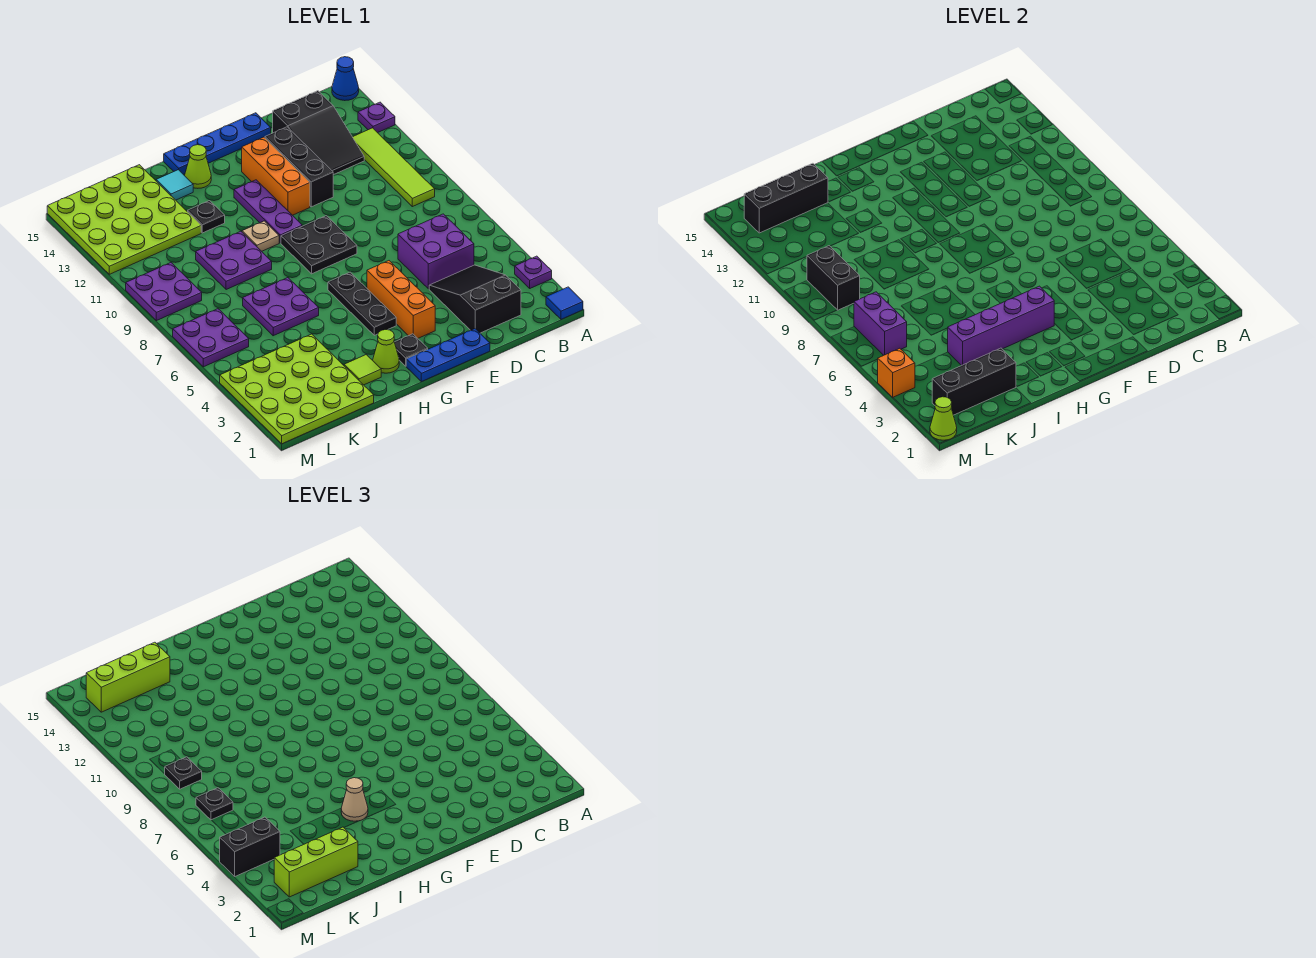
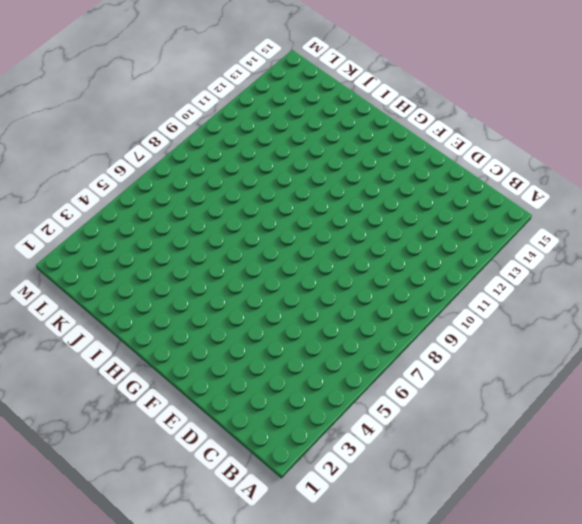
none -> blue tile A1 level 1
none -> purple plate A3 level 1
none -> purple plate A13 level 1
none -> blue cone A15 level 1

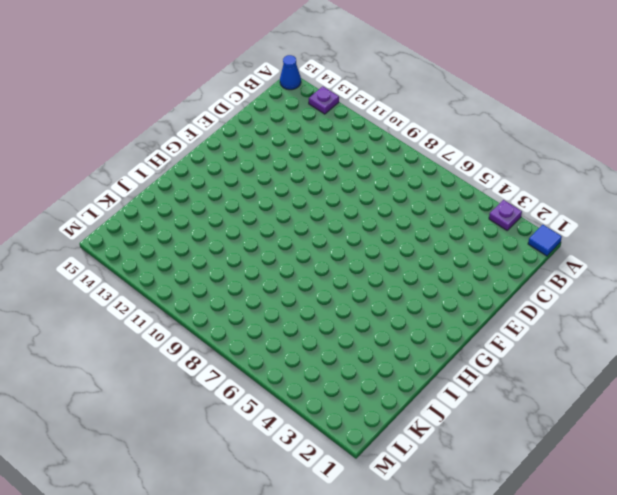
none -> lime tile B9:B12 level 1
none -> black slope C2:D4 level 1 top 2
none -> purple brick C5:D6 level 1
none -> black slope C12:D14 level 1 top 14

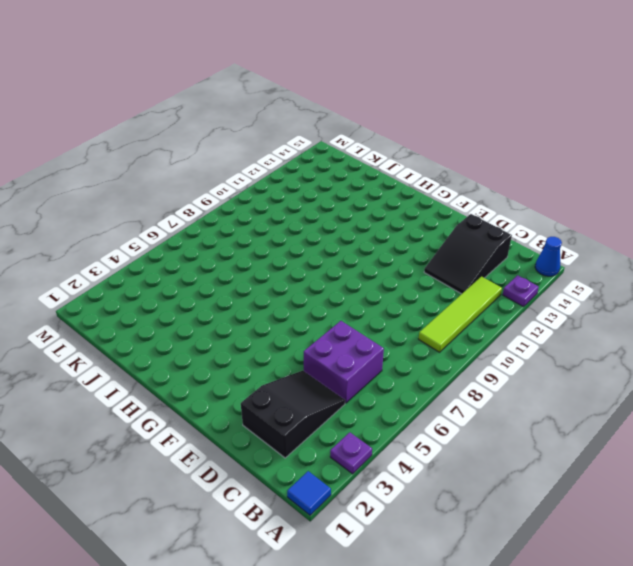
none -> blue plate E1:G1 level 1
none -> black brick E11:E13 level 1
none -> blue plate E15:H15 level 1
none -> orange brick F3:F5 level 1

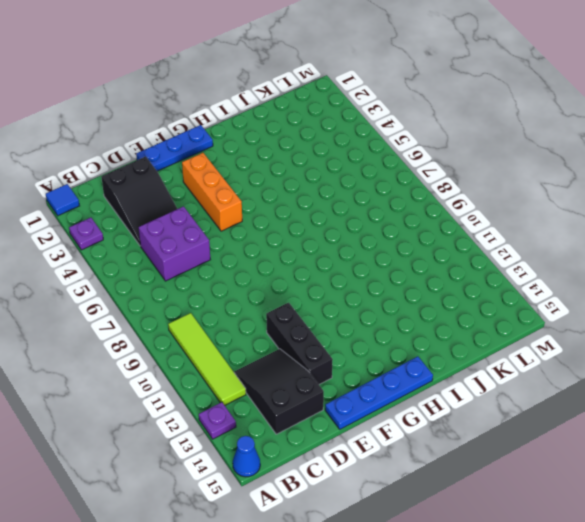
none -> black plate F8:G9 level 1
none -> orange brick F11:F13 level 1
none -> black plate G2 level 1
none -> black plate G4:G6 level 1

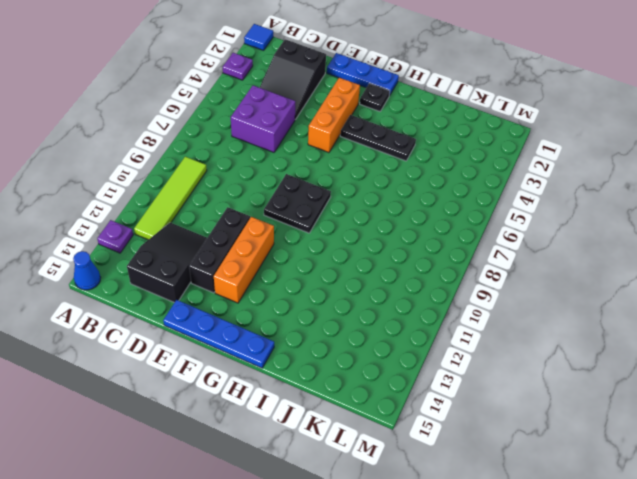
black plate G4:I4 level 1 -> black plate G4:G6 level 1
none -> purple plate G10:G12 level 1
none -> lime cone H2 level 1
none -> tan plate H10 level 1
none -> lime cone H14 level 1

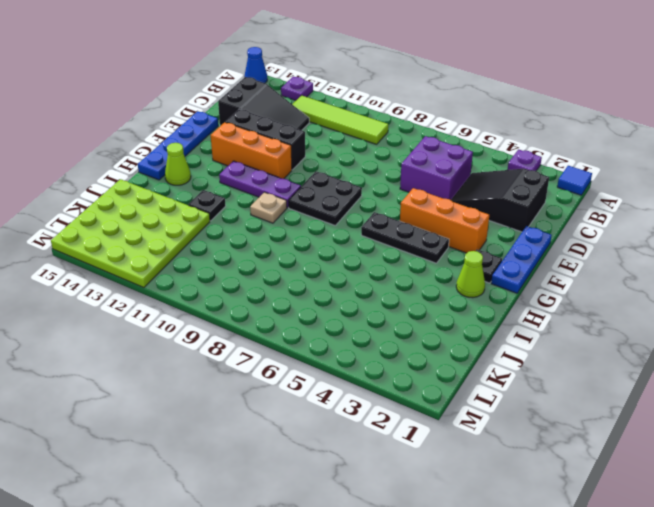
none -> lime tile I2 level 1
none -> purple plate I6:J7 level 1
none -> purple plate I9:J10 level 1
none -> cyan tile I14 level 1

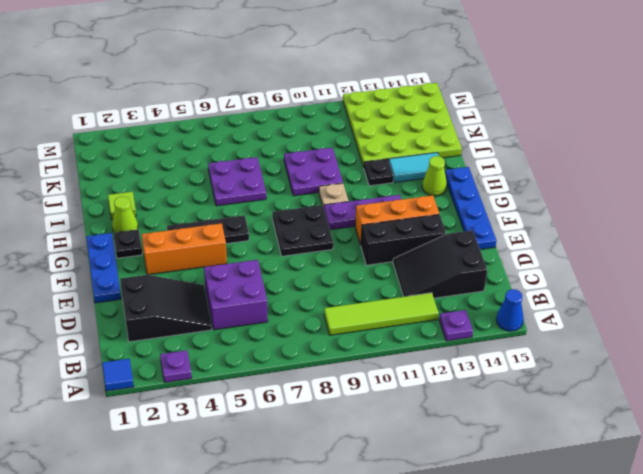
cyan tile I13:I14 level 1 -> cyan tile I14 level 1
none -> lime plate J1:M4 level 1
none -> purple plate L6:M7 level 1
none -> purple plate L9:M10 level 1
none -> purple brick G4:J4 level 2

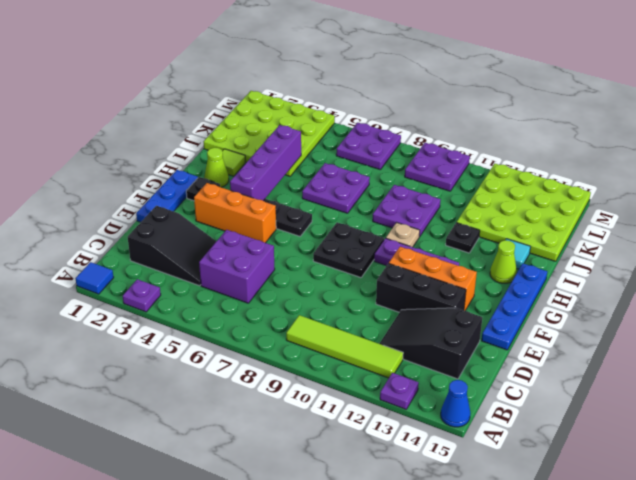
none -> black brick J2:L2 level 2
none -> black brick J14:L14 level 2
none -> purple brick L6:L7 level 2
none -> black brick L9:L10 level 2

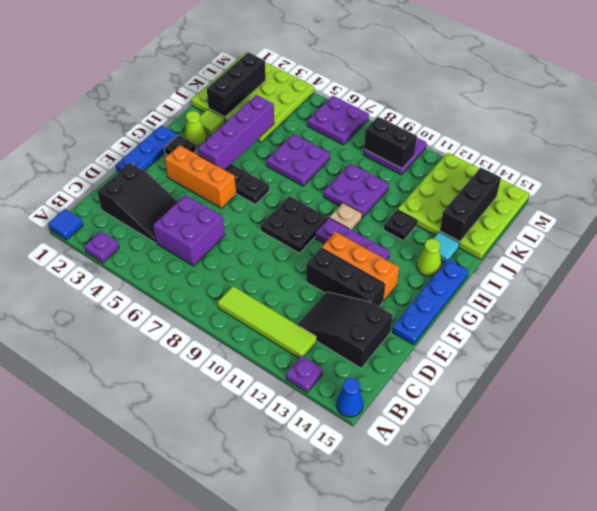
none -> purple brick L6:L7 level 2
none -> lime cone M1 level 2
none -> orange brick M4 level 2
none -> tan cone H4 level 3

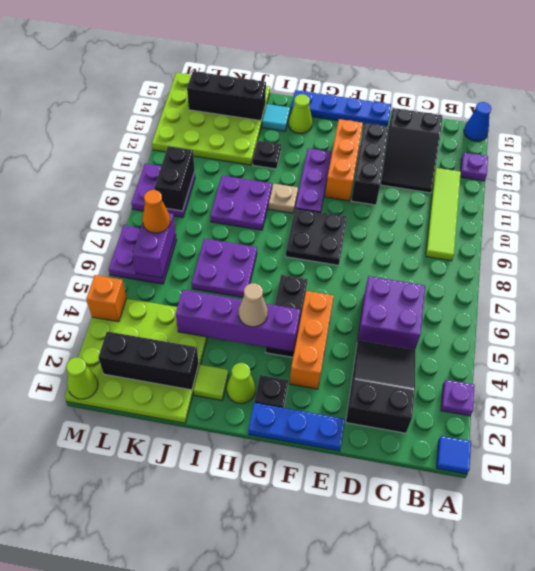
orange cone L7 level 3 -> black plate L7 level 3
none -> lime brick J2:L2 level 3
none -> lime brick J14:L14 level 3
none -> black brick L4:M4 level 3
none -> black plate L9 level 3

